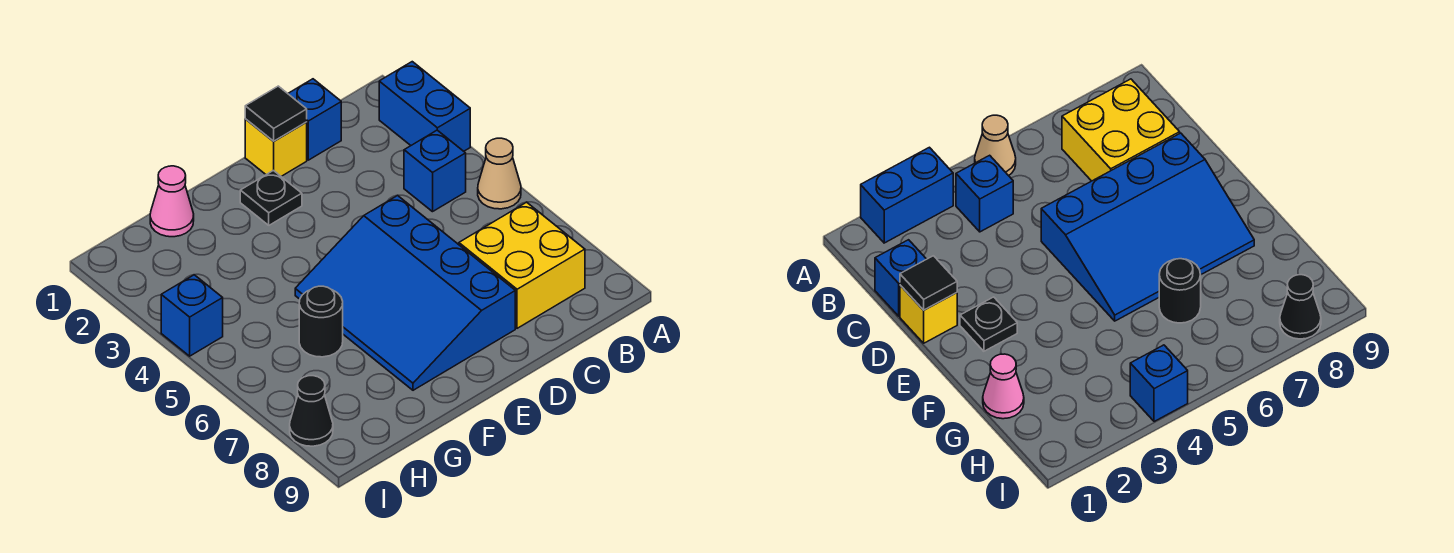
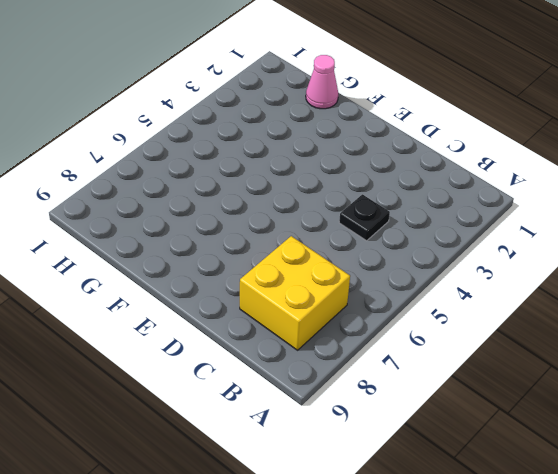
black plate C4 level 1 -> black plate E2 level 1
none -> blue brick A2:A3 level 1
none -> tan cone A5 level 1
none -> blue brick B4 level 1

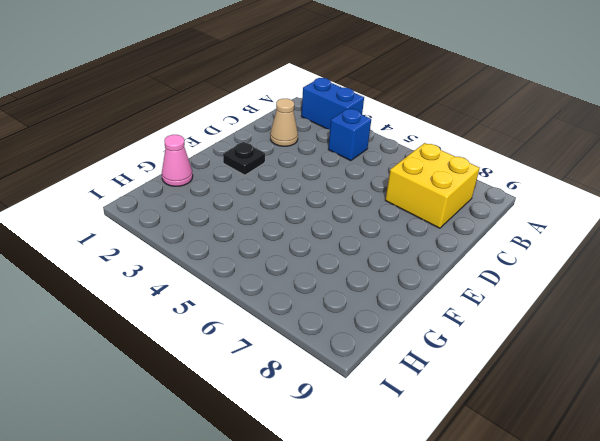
tan cone C2 level 1 -> tan cone A5 level 1
none -> blue brick C1 level 1
none -> yellow brick D1 level 1
none -> blue slope D5:F8 level 1 top D

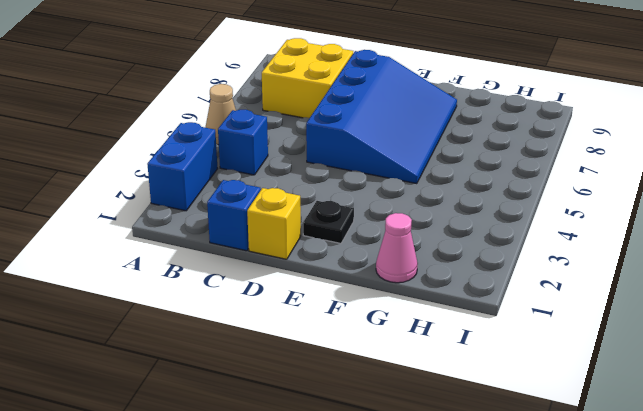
none -> black round brick G6 level 1
none -> blue brick I4 level 1
none -> black cone I8 level 1

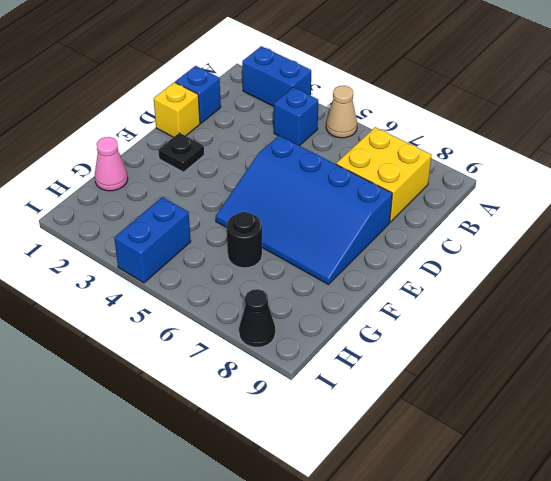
blue brick H4:I4 level 1 -> blue brick I4 level 1
none -> black tile D1 level 2

